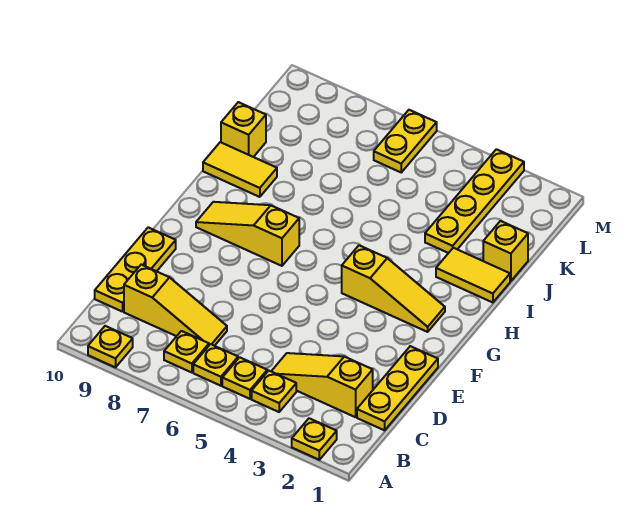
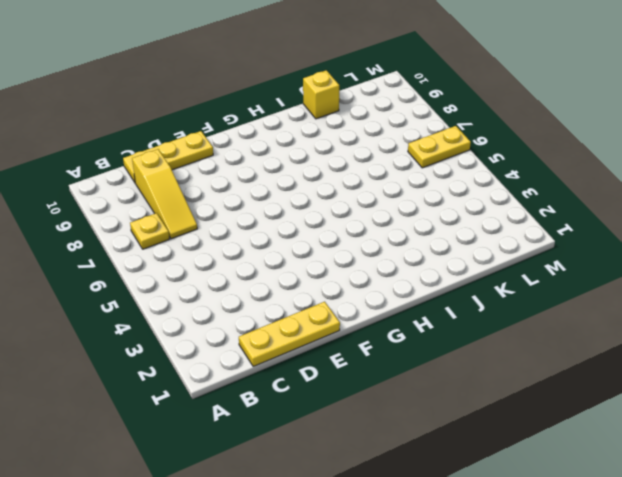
none -> yellow plate A2 level 1
none -> yellow plate A9 level 1
none -> yellow plate B4 level 1

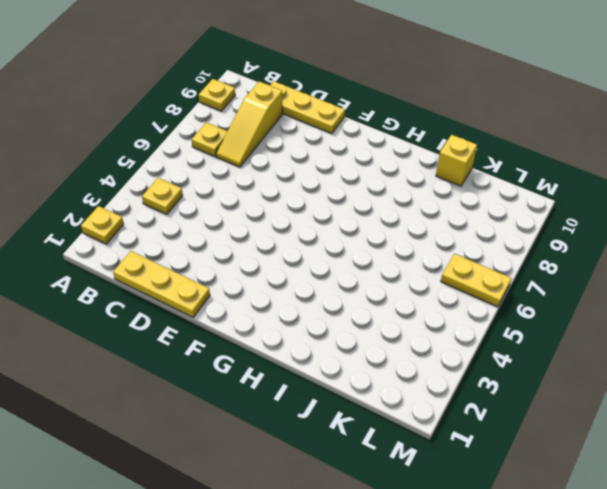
none -> yellow plate B5 level 1
none -> yellow plate B6 level 1
none -> yellow slope C2:C4 level 1 top 2

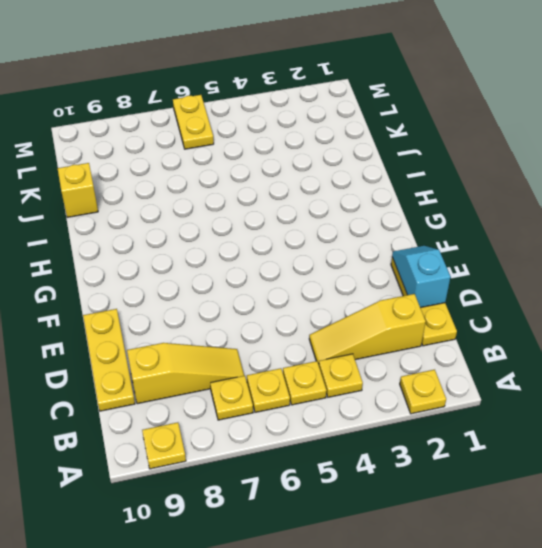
cyan slope D1:E1 level 2 top D -> none
none -> yellow slope G2:G4 level 1 top 4
none -> yellow slope G7:G9 level 1 top 7
none -> yellow tile I1:I2 level 1

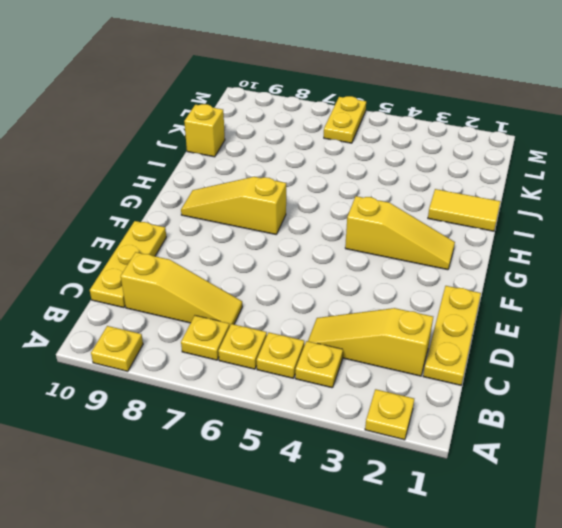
none -> yellow tile I9:I10 level 1
none -> yellow brick J1 level 1
none -> yellow plate J3:M3 level 1

